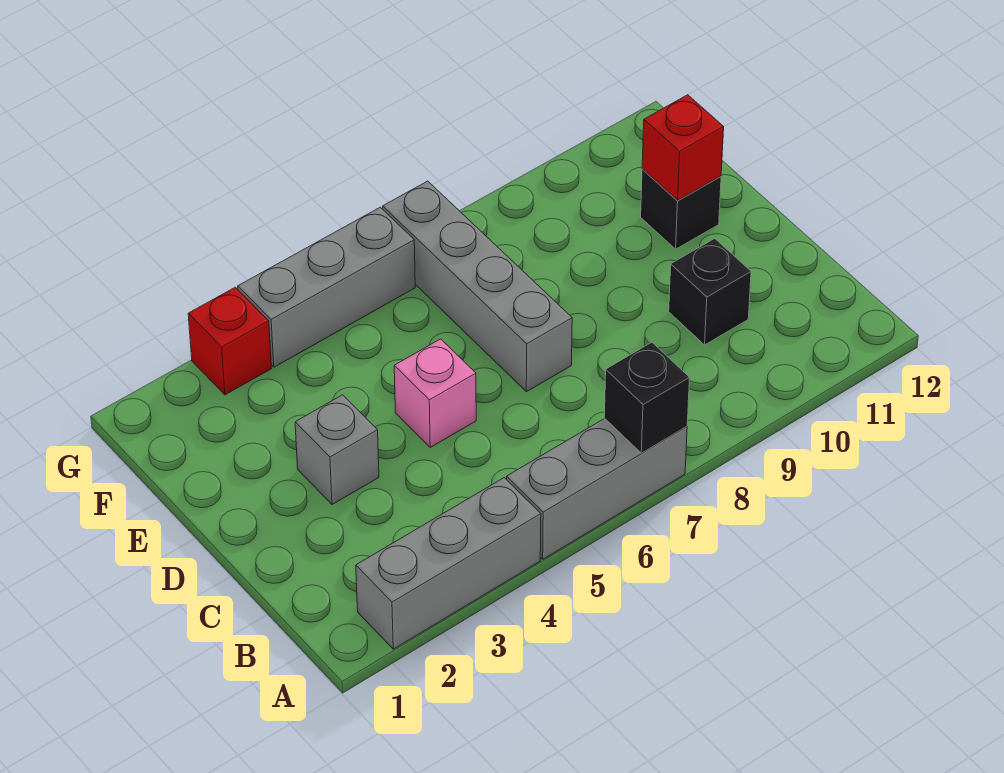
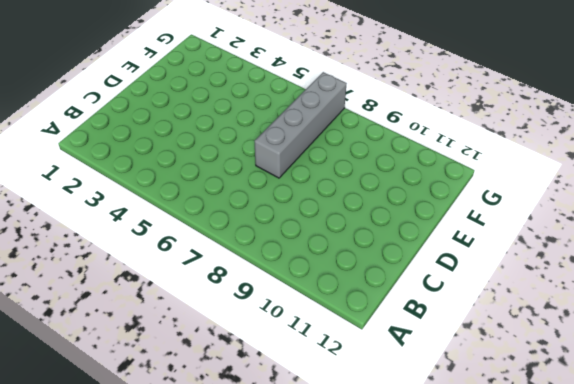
none -> grey brick A2:A4 level 1
none -> grey brick A5:A7 level 1

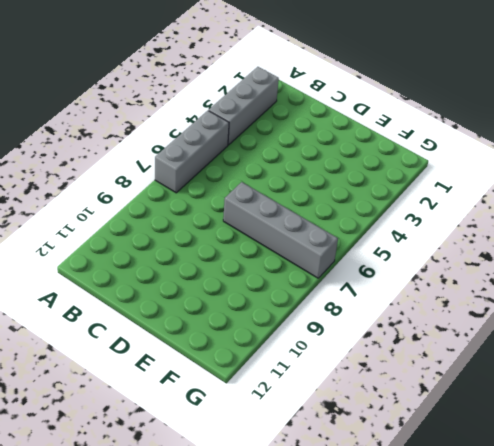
none -> black brick C10 level 1
none -> grey brick D3 level 1

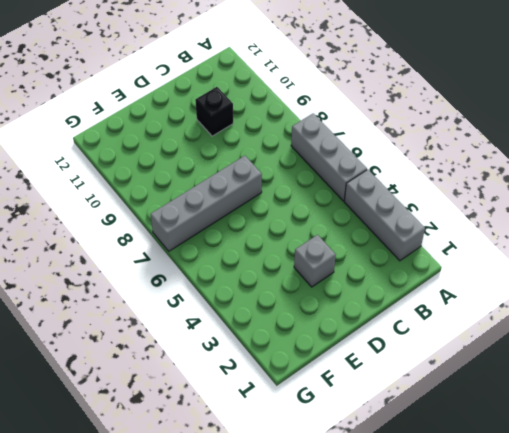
none -> pink brick D5 level 1
none -> black brick E11 level 1

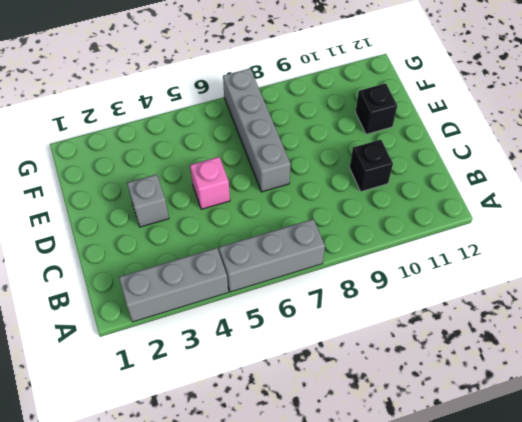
none -> red brick G3 level 1
none -> grey brick G4:G6 level 1

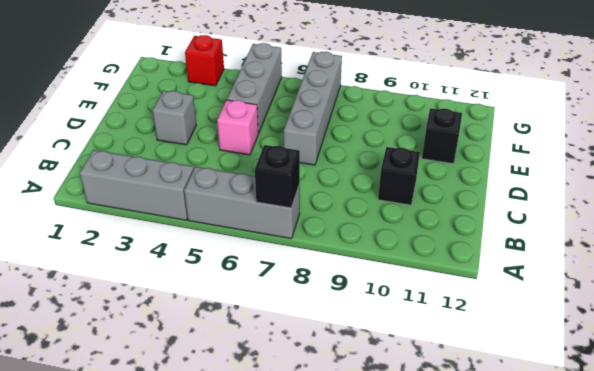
grey brick E5:G5 level 1 -> grey brick G4:G6 level 1
none -> red brick E11 level 2

